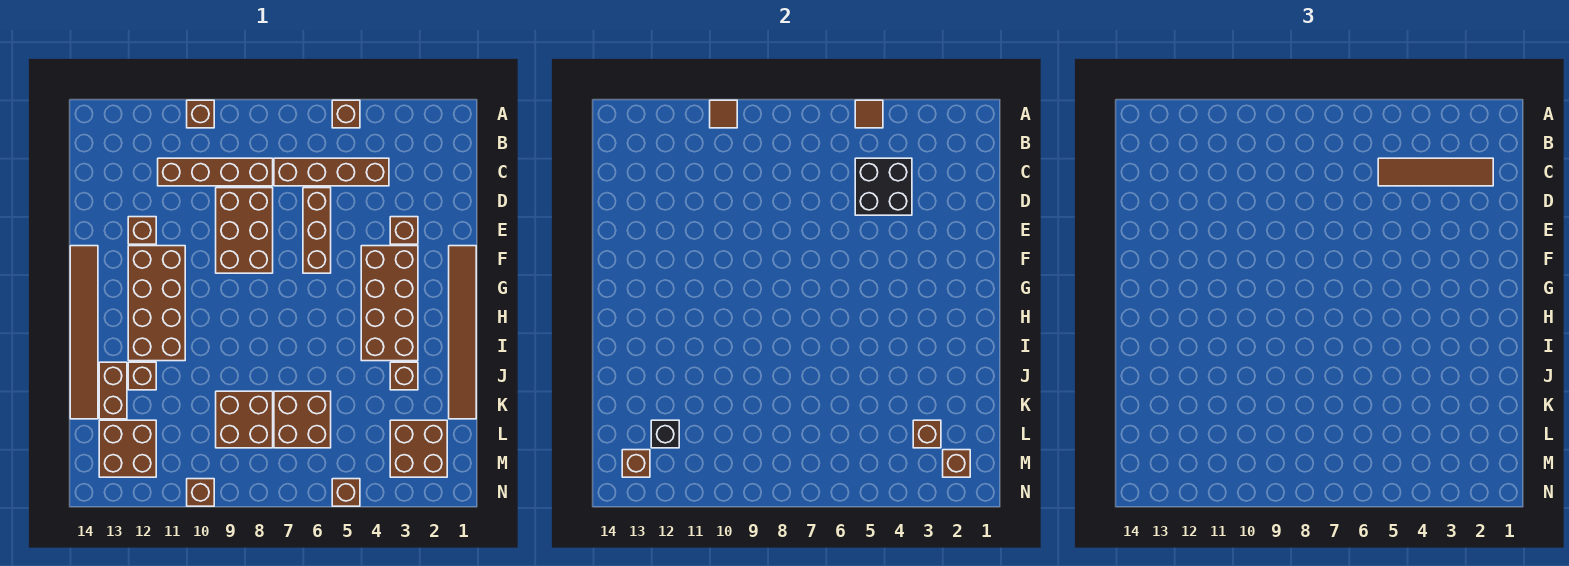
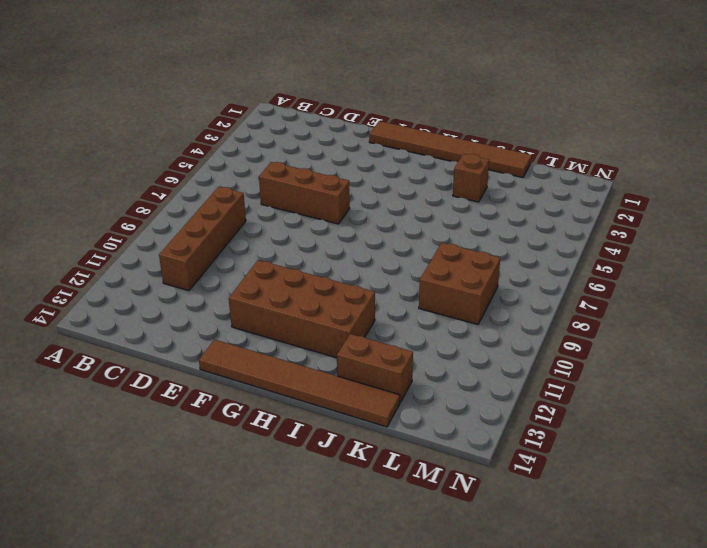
none -> brown brick A5 level 1
none -> brown brick A10 level 1
none -> brown brick C4:C7 level 1

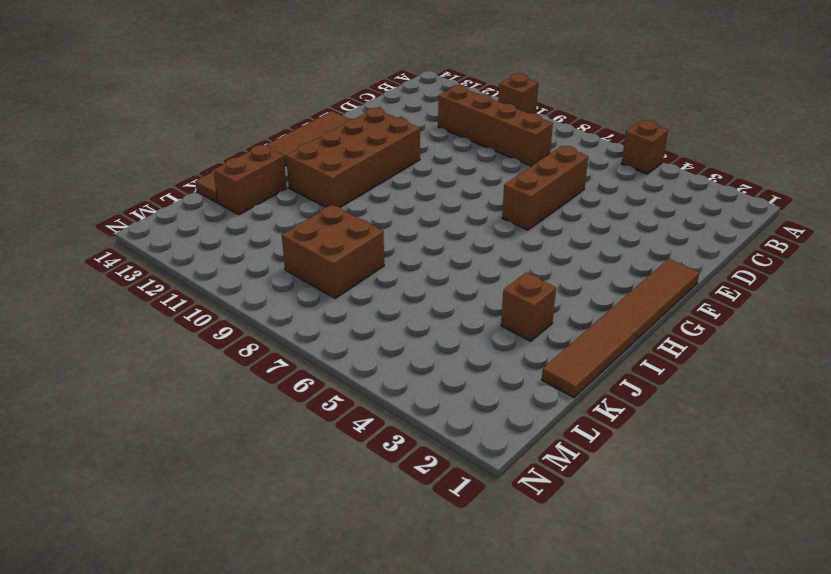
none -> brown brick C4:C7 level 1
none -> brown brick D8:F9 level 1
none -> brown brick E3 level 1

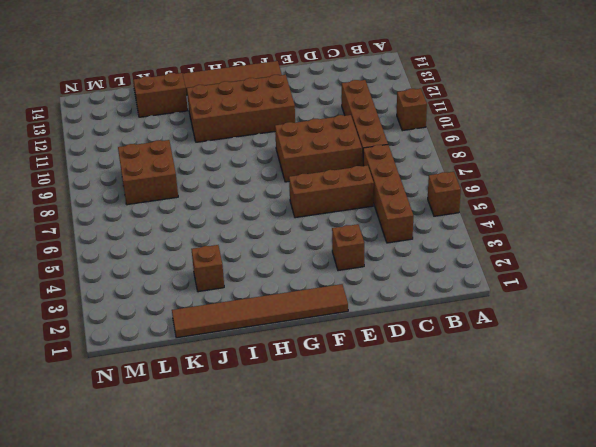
none -> brown brick E12 level 1
none -> brown brick F3:I4 level 1
none -> brown brick J12 level 1

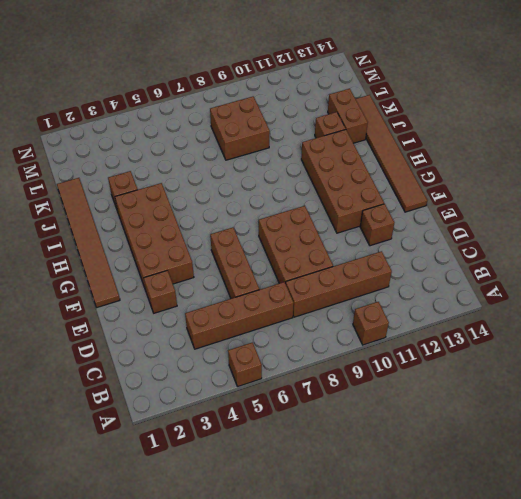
none -> brown brick K6:L7 level 1
none -> brown brick L2:M3 level 1
none -> brown brick L12:M13 level 1

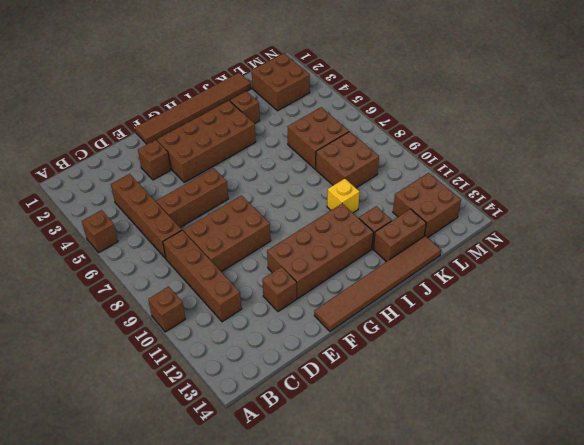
yellow brick J10 level 1 -> none
none -> brown brick N5 level 1
none -> brown brick N10 level 1
none -> brown tile A5 level 2

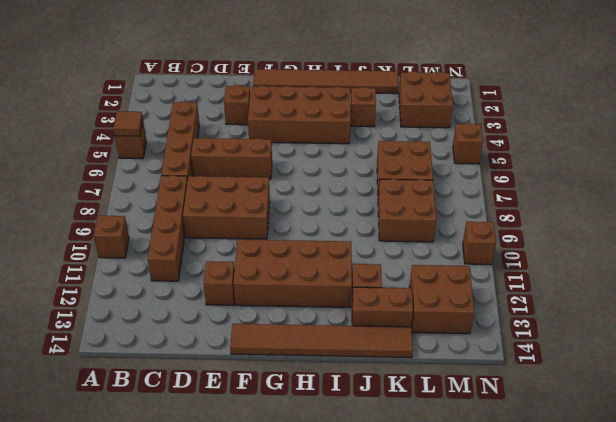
none -> brown tile A10 level 2
none -> black brick C4:D5 level 2
none -> brown brick L3 level 2

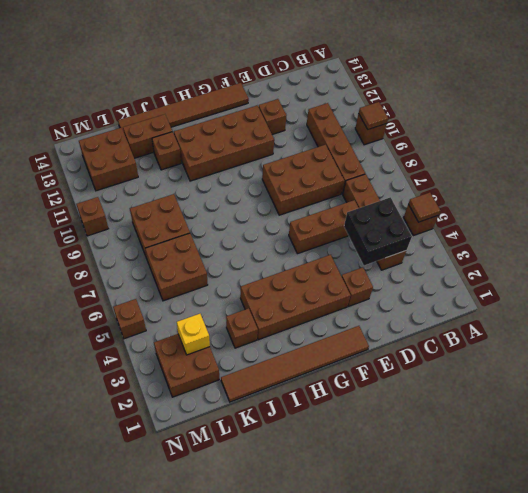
yellow brick L3 level 2 -> brown brick L3 level 2
none -> black brick L12 level 2
none -> brown brick M2 level 2
none -> brown brick M13 level 2

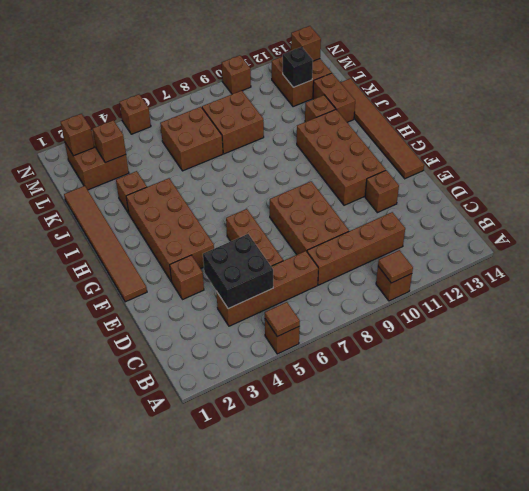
none -> brown tile C2:C5 level 3

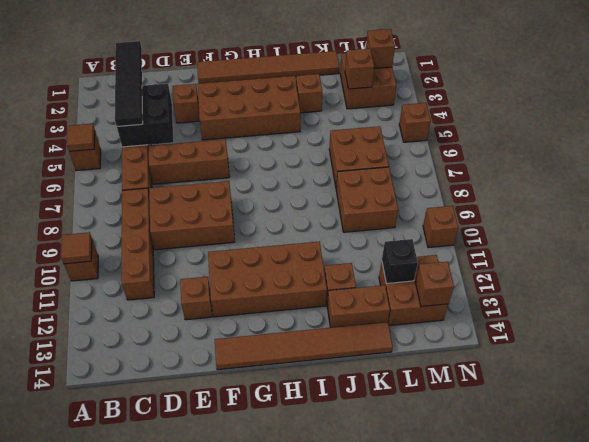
black tile C2:C5 level 3 -> brown tile C2:C5 level 3

